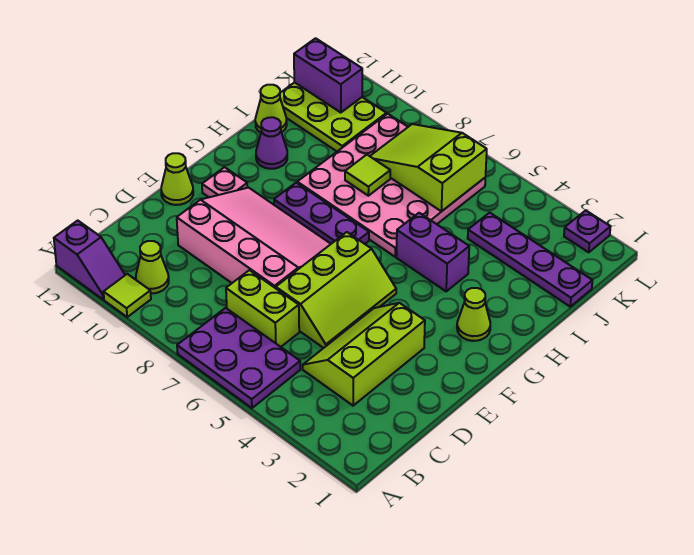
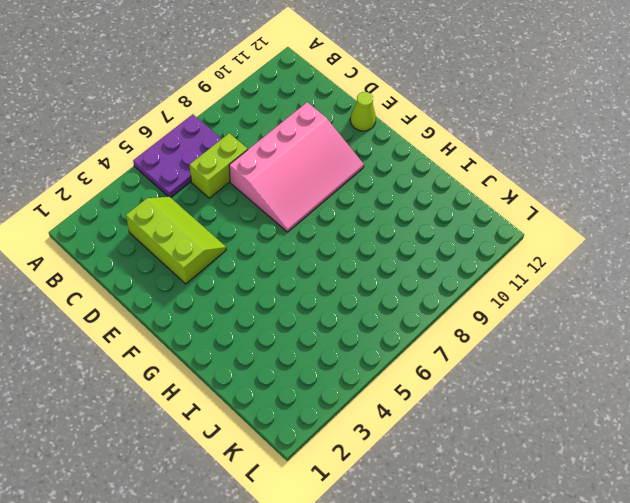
none -> lime tile A10 level 1
none -> purple slope A11:A12 level 1 top 12
none -> lime cone B10 level 1

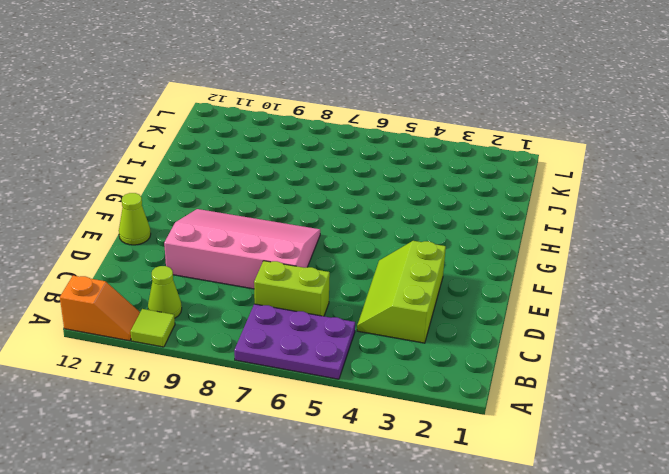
orange slope A11:A12 level 1 top 12 -> purple slope A11:A12 level 1 top 12
none -> lime slope D5:F6 level 1 top 6
none -> pink plate F11 level 1
none -> lime cone G2 level 1

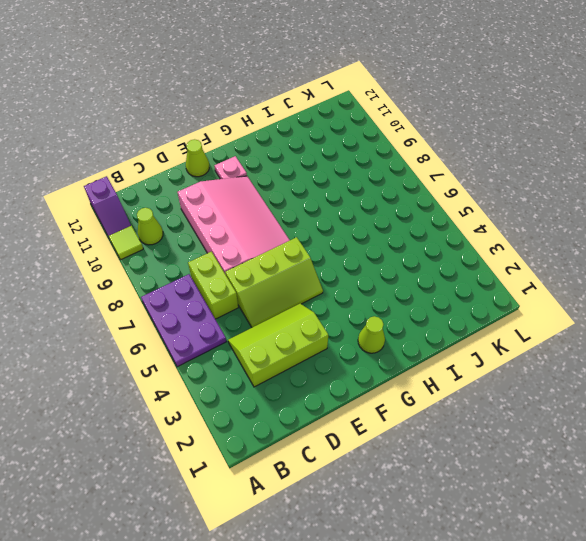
none -> purple plate G7:G9 level 1
none -> purple brick H4:H5 level 1
none -> pink plate H6:K9 level 1

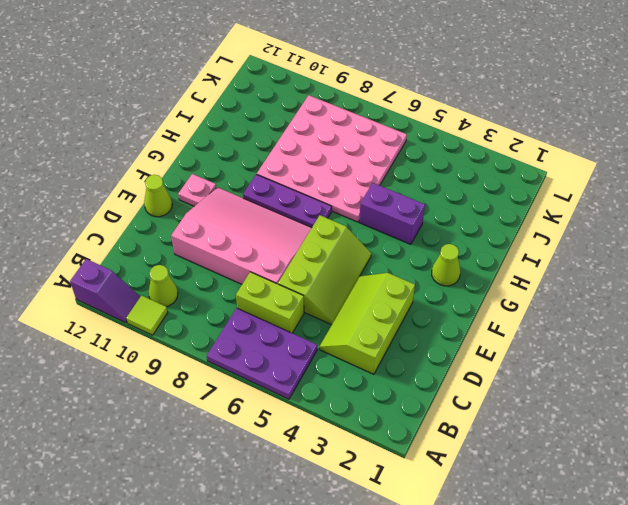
none -> purple cone H11 level 1
none -> lime cone I12 level 1
none -> purple plate J1:J4 level 1

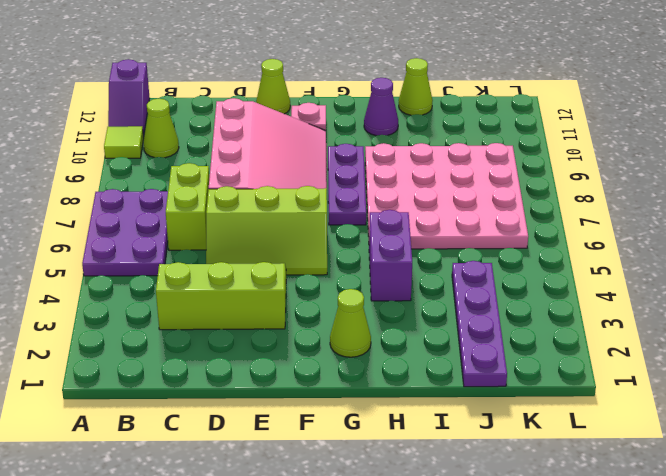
none -> lime plate J10:K12 level 1
none -> purple plate L2 level 1
none -> lime tile I8 level 2

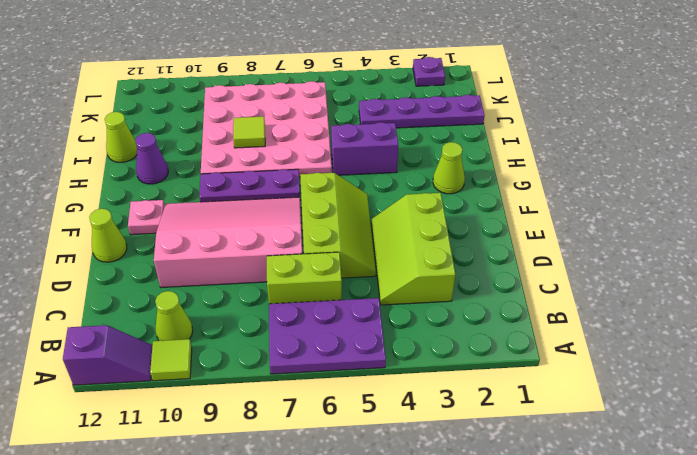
none -> lime plate J10:K12 level 1
none -> lime slope J6:K8 level 2 top 6
none -> purple brick K11:K12 level 2

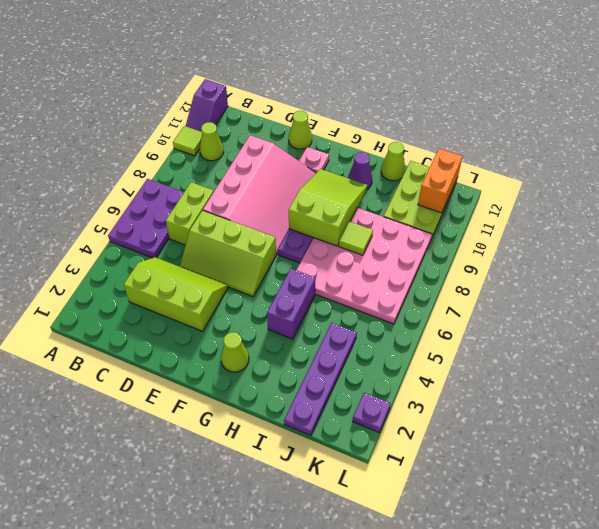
lime slope G8:H10 level 2 top 8 -> lime slope J6:K8 level 2 top 6
orange brick K11:K12 level 2 -> purple brick K11:K12 level 2

